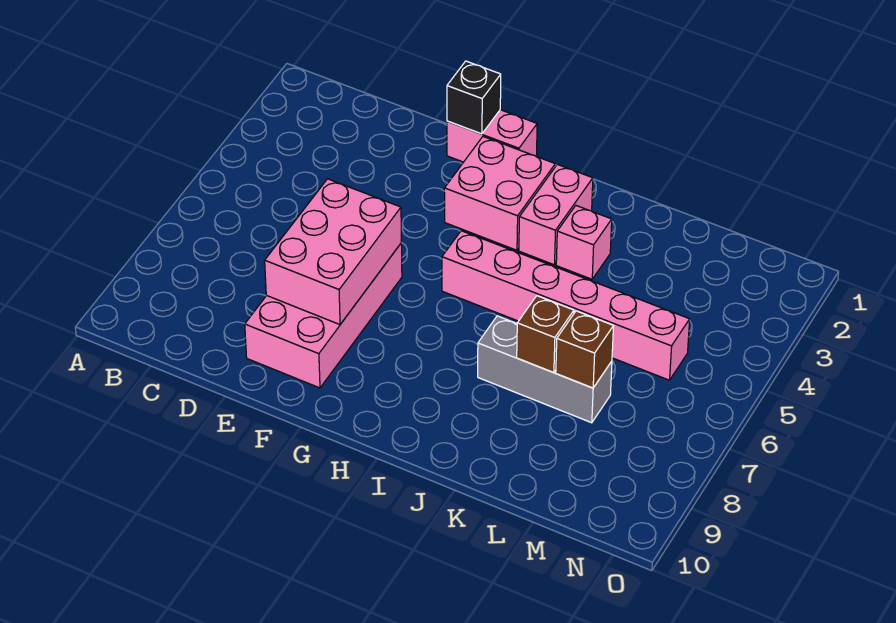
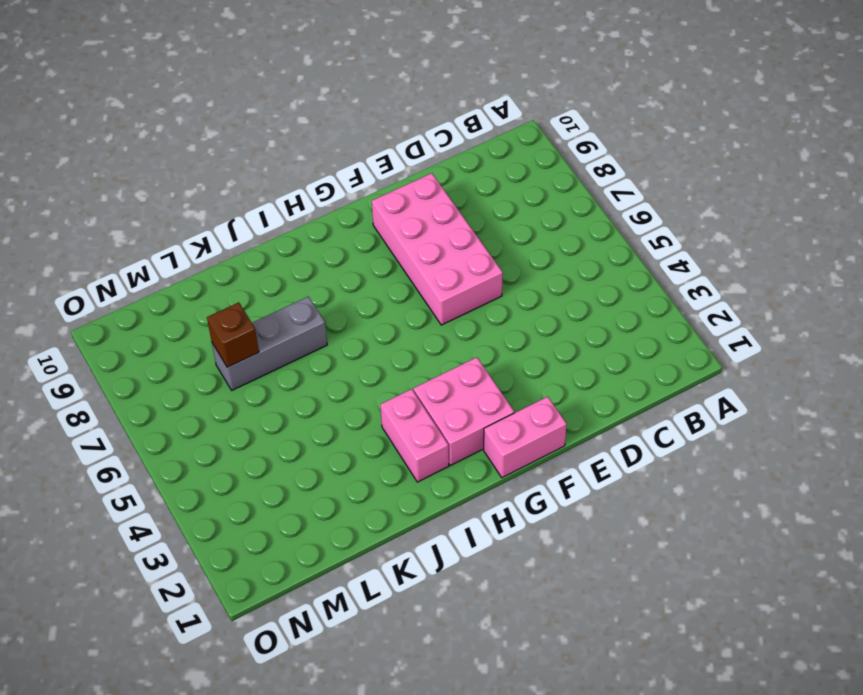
none -> pink brick H5:M5 level 1
none -> pink brick J3 level 1

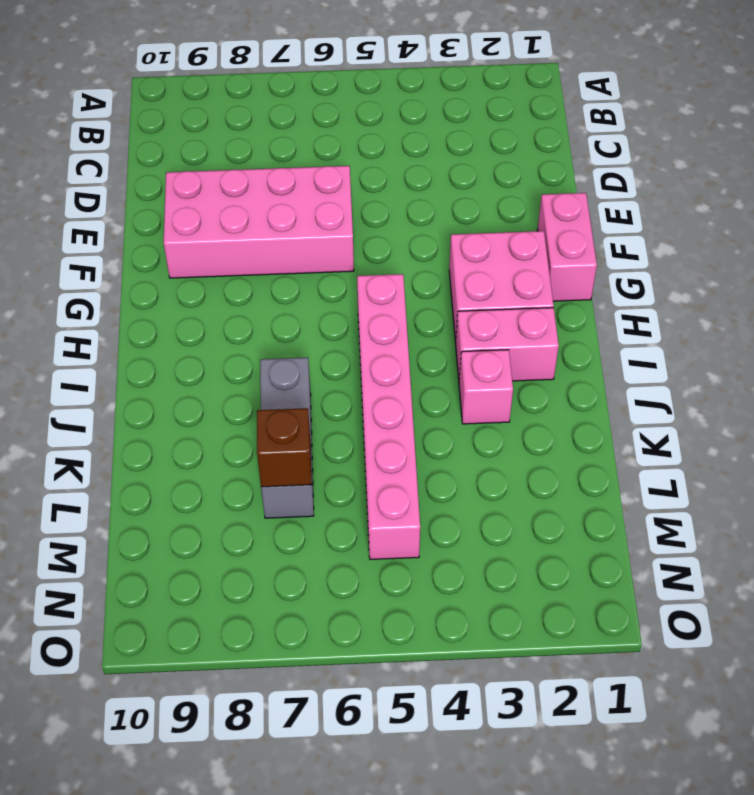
none -> pink brick E6:F8 level 2
none -> black brick F1 level 2

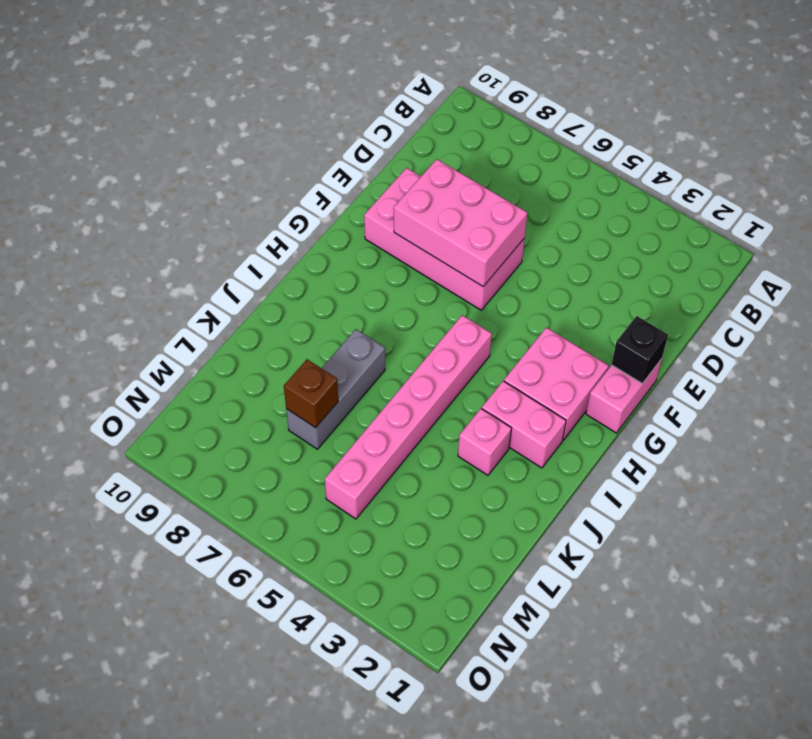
none -> brown brick K7 level 2

